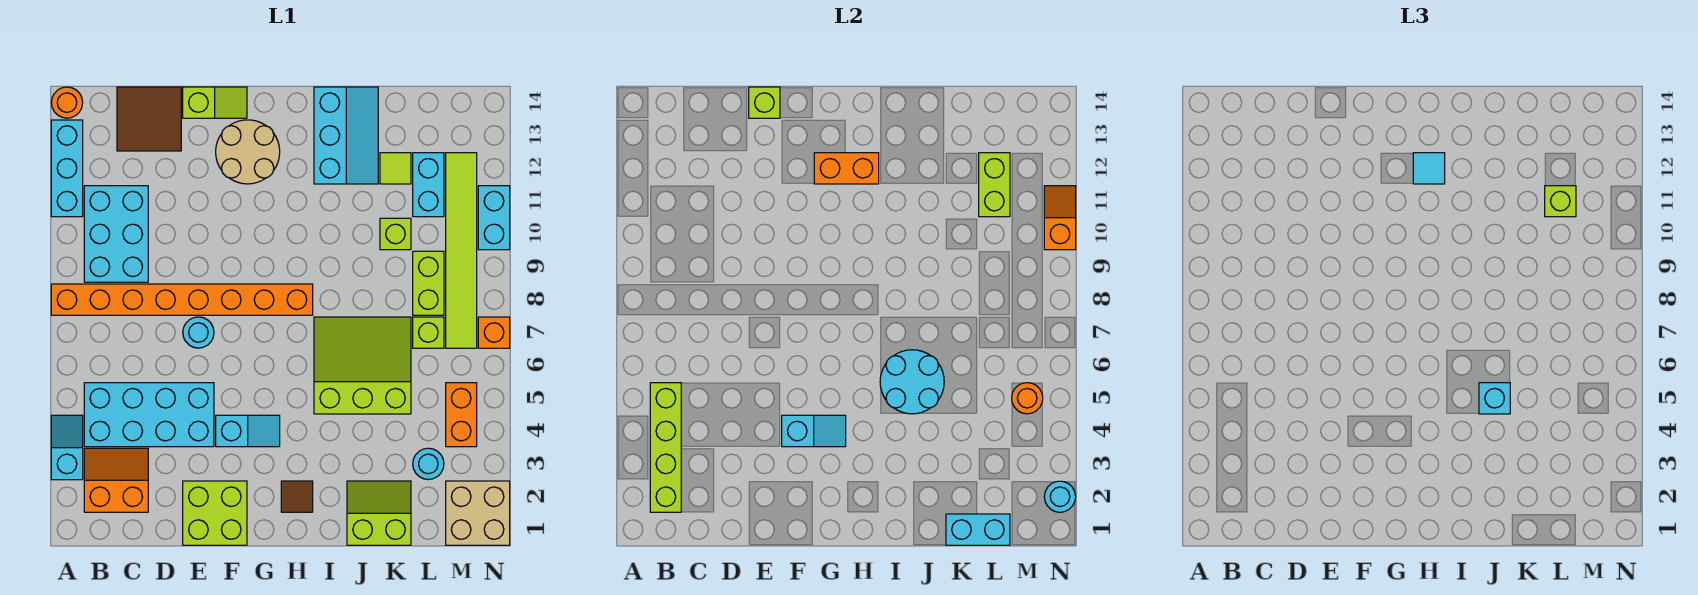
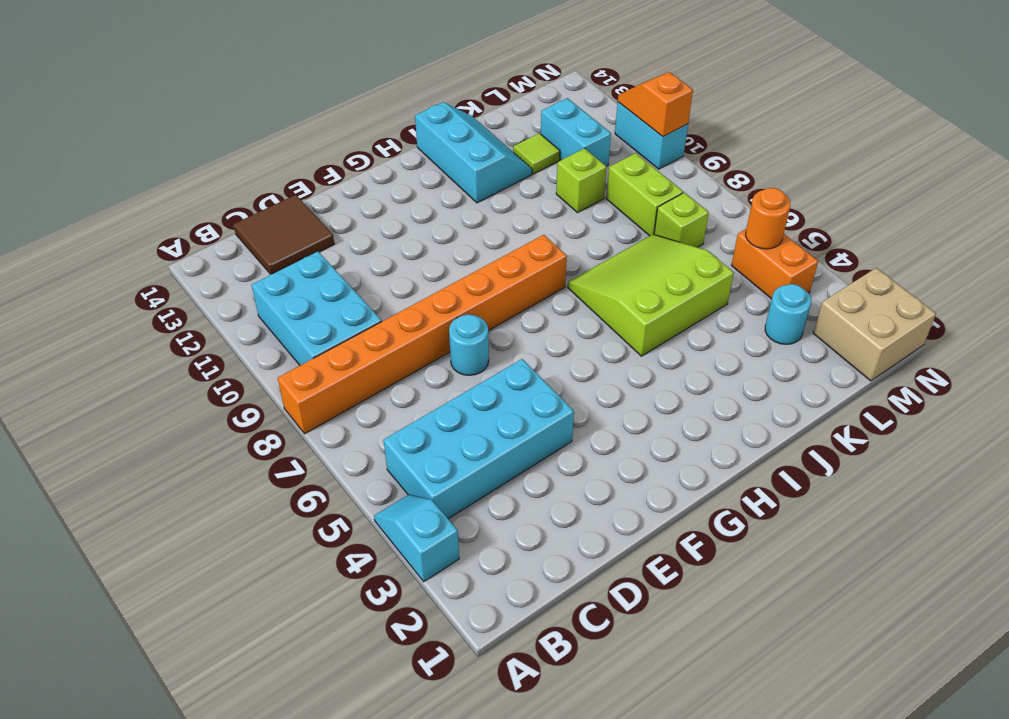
none -> cyan brick A11:A13 level 1
none -> orange round brick A14 level 1
none -> orange slope B2:C3 level 1 top 2
none -> lime brick E1:F2 level 1

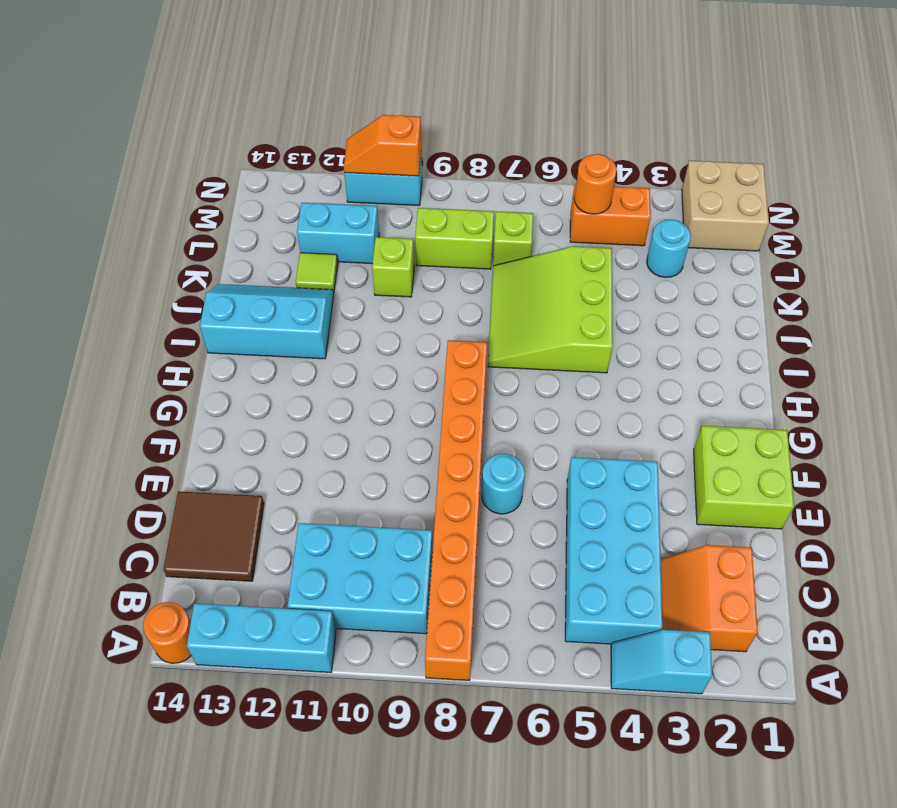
none -> lime slope E14:F14 level 1 top E
none -> cyan slope F4:G4 level 1 top F
none -> tan round brick F12:G13 level 1
none -> brown tile H2 level 1

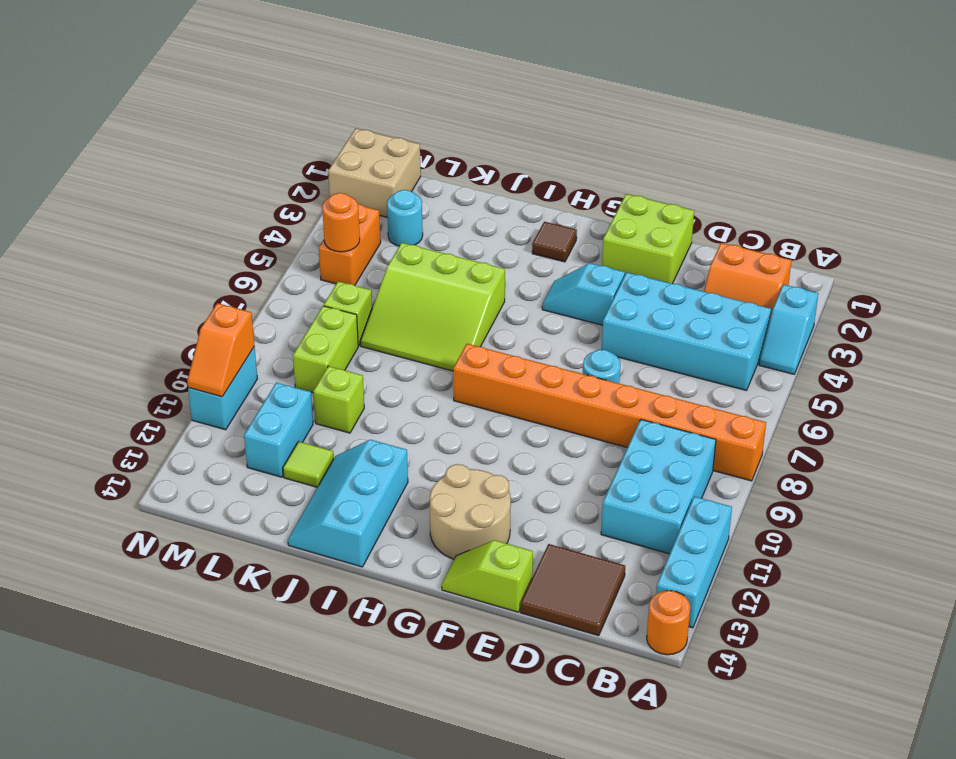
none -> lime slope J1:K2 level 1 top 1
none -> lime tile M7:M12 level 1
none -> orange brick N7 level 1
none -> lime brick B2:B5 level 2

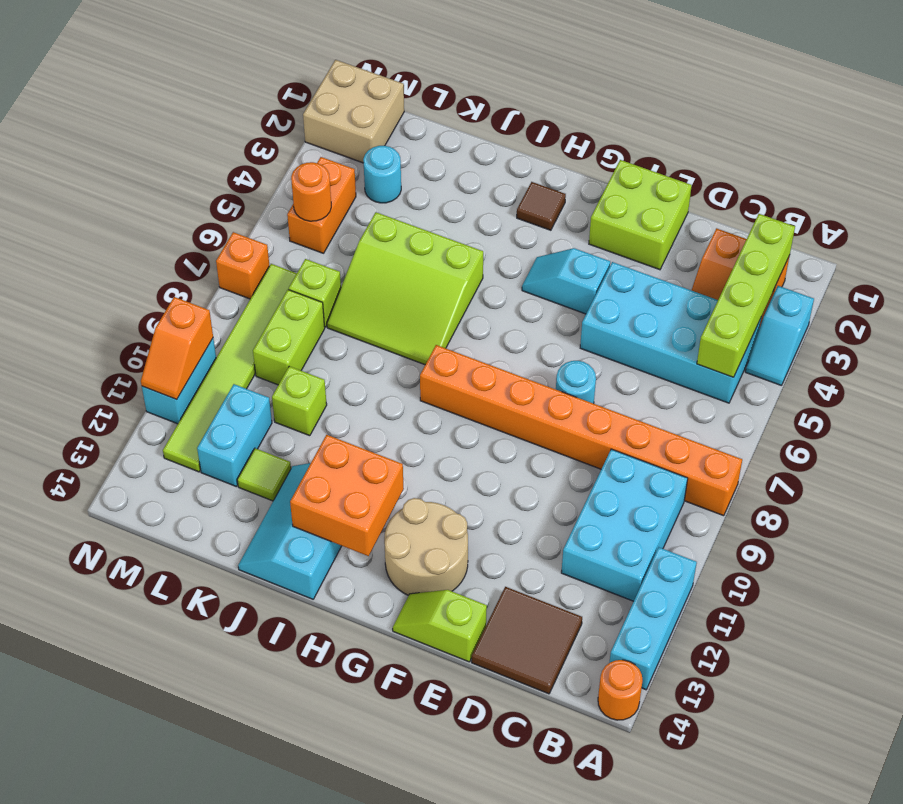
orange brick H12:I13 level 2 -> orange brick G12:H12 level 2
none -> lime slope J1:K2 level 1 top 1
none -> lime brick E14 level 2
none -> cyan slope F4:G4 level 2 top F
none -> cyan round brick I5:J6 level 2

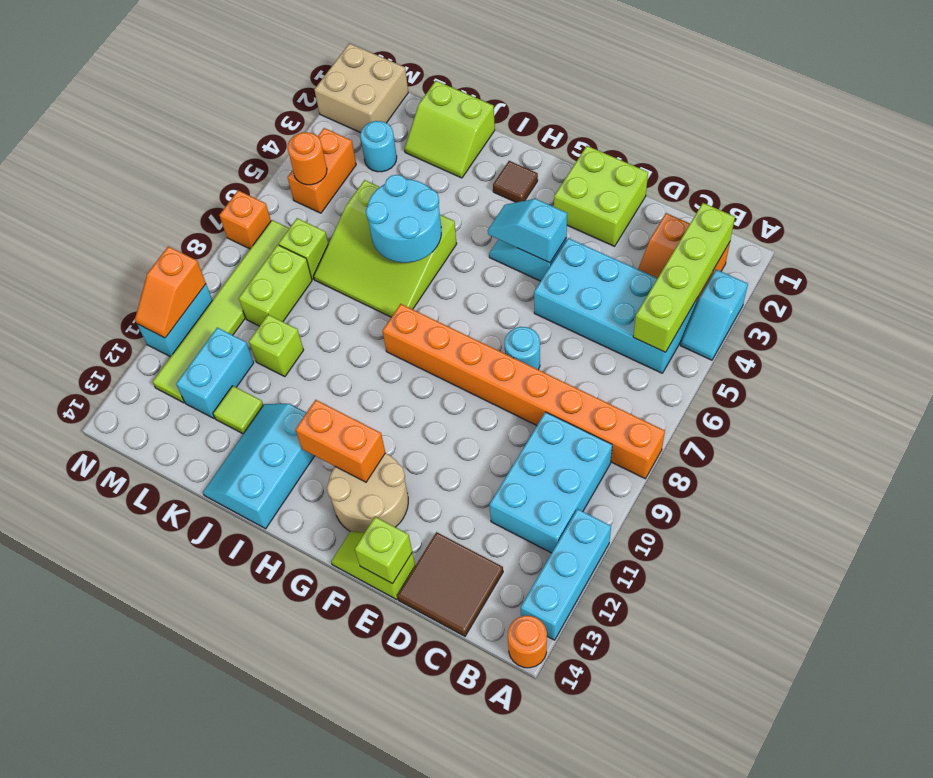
none -> cyan brick K1:L1 level 2
none -> lime brick L11:L12 level 2
none -> cyan round brick N2 level 2
none -> cyan tile H12 level 3

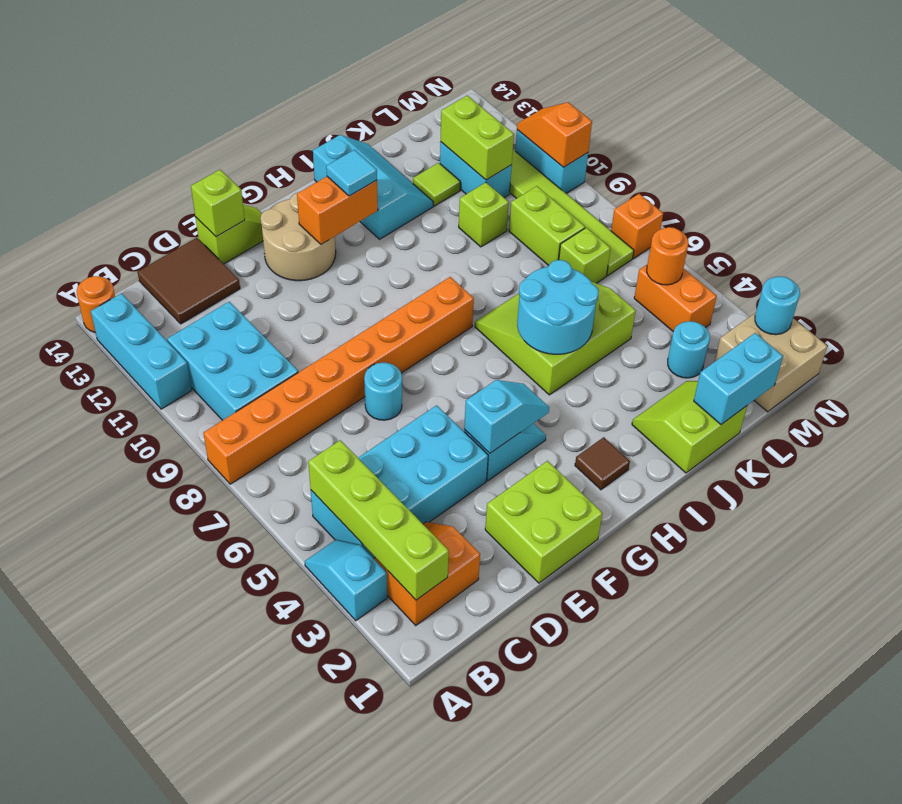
none -> cyan brick J5 level 3
none -> lime brick L11 level 3

